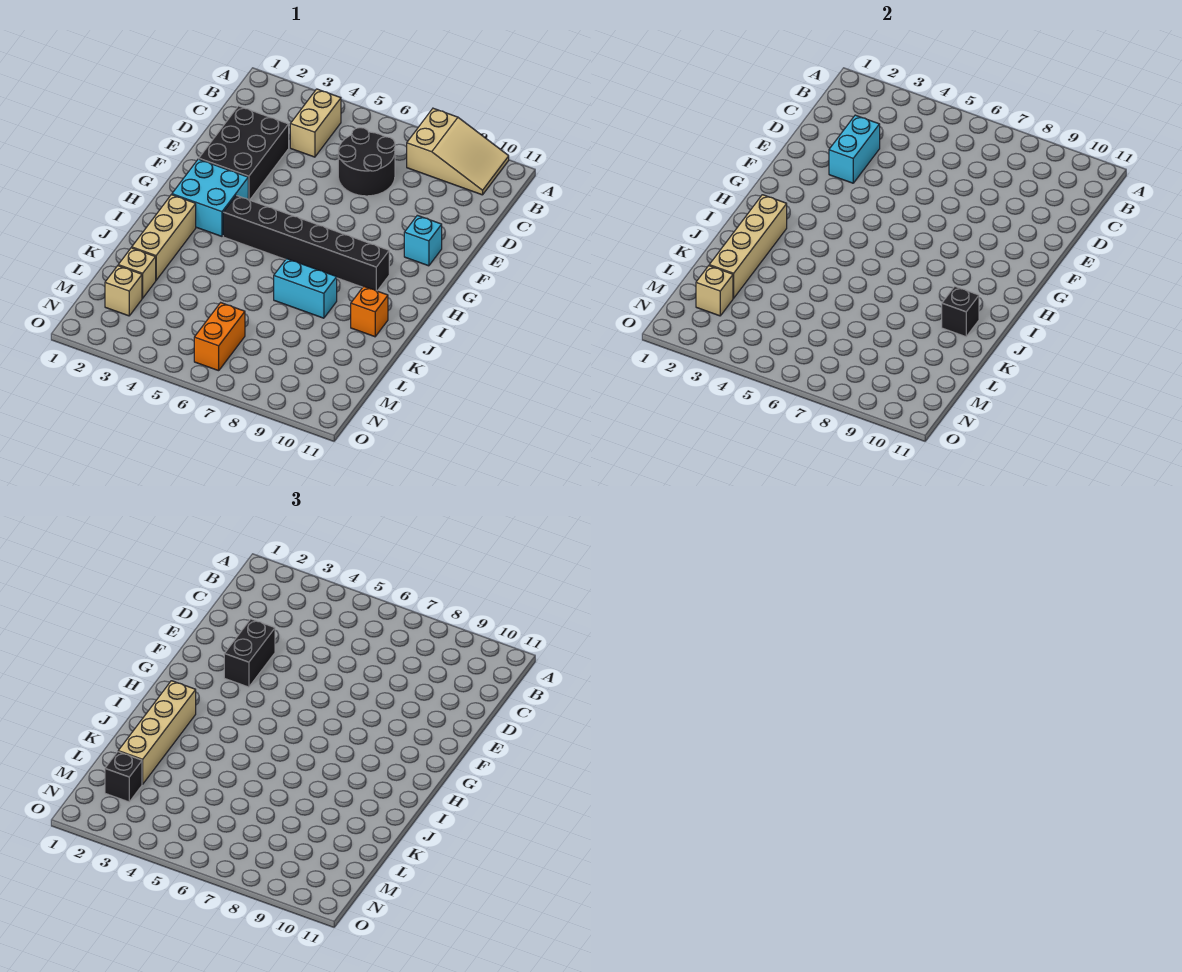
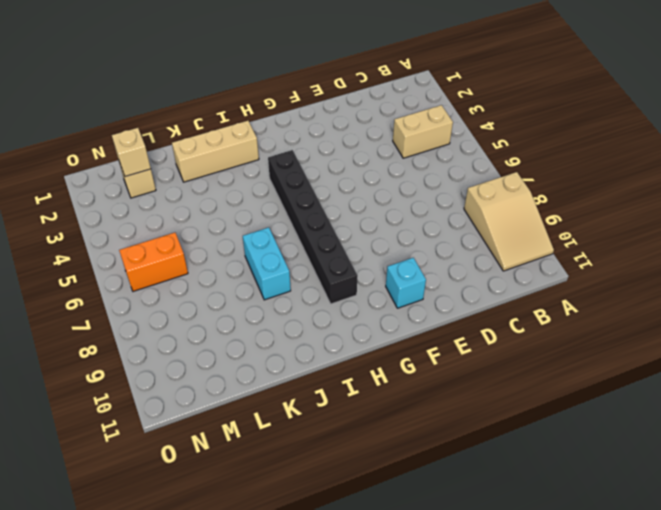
none -> black round brick C6:D7 level 1
none -> black brick D2:F3 level 1
none -> cyan brick G2:H3 level 1

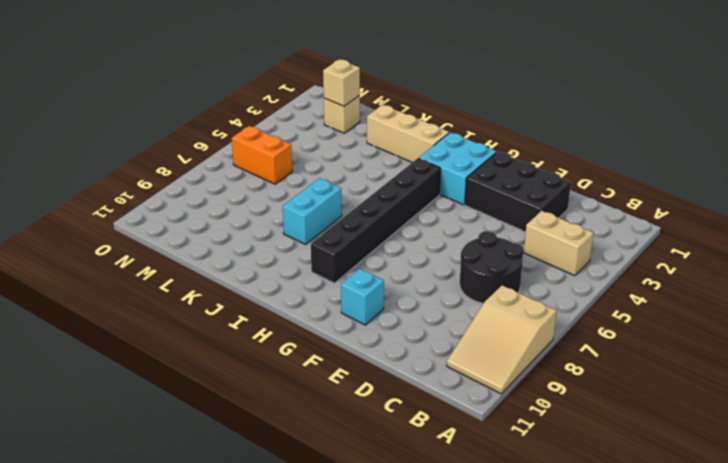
none -> orange brick J10 level 1
none -> tan brick L2 level 1
none -> cyan brick D3:E3 level 2

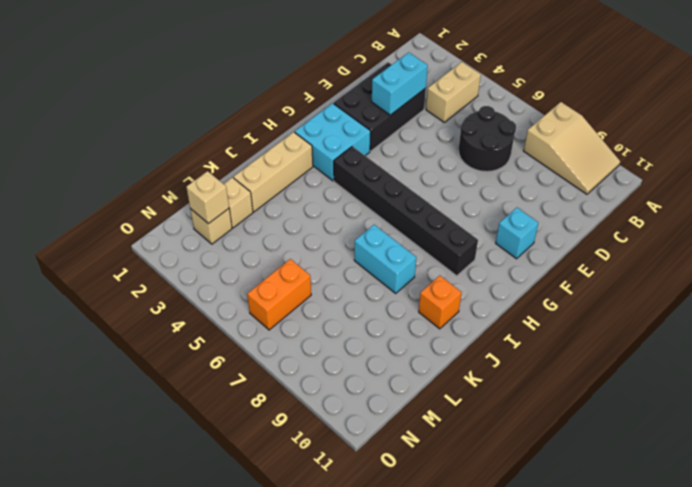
none -> tan brick I2:L2 level 2
none -> black brick J10 level 2
none -> black brick E3:F3 level 3

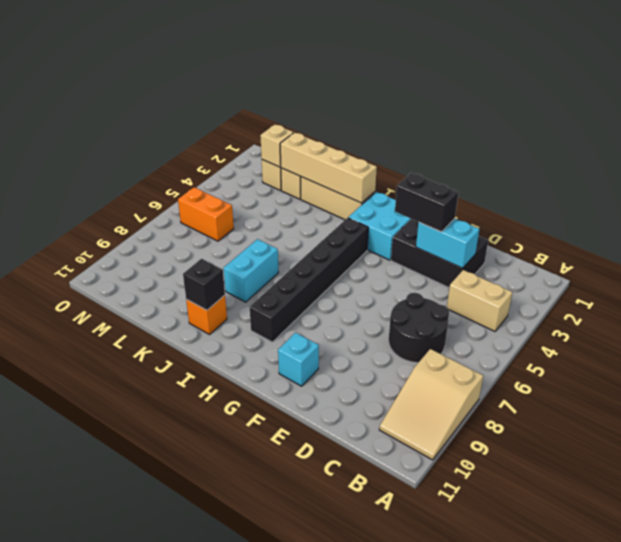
none -> tan brick I2:L2 level 3
none -> black brick M2 level 3

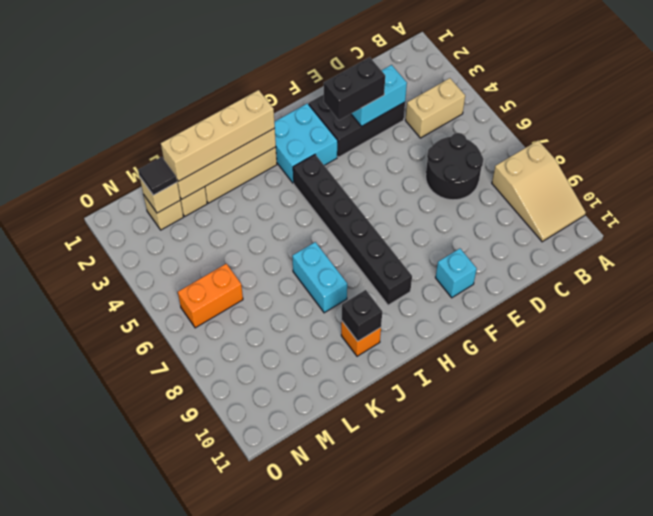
black tile M2 level 3 -> black brick M2 level 3

